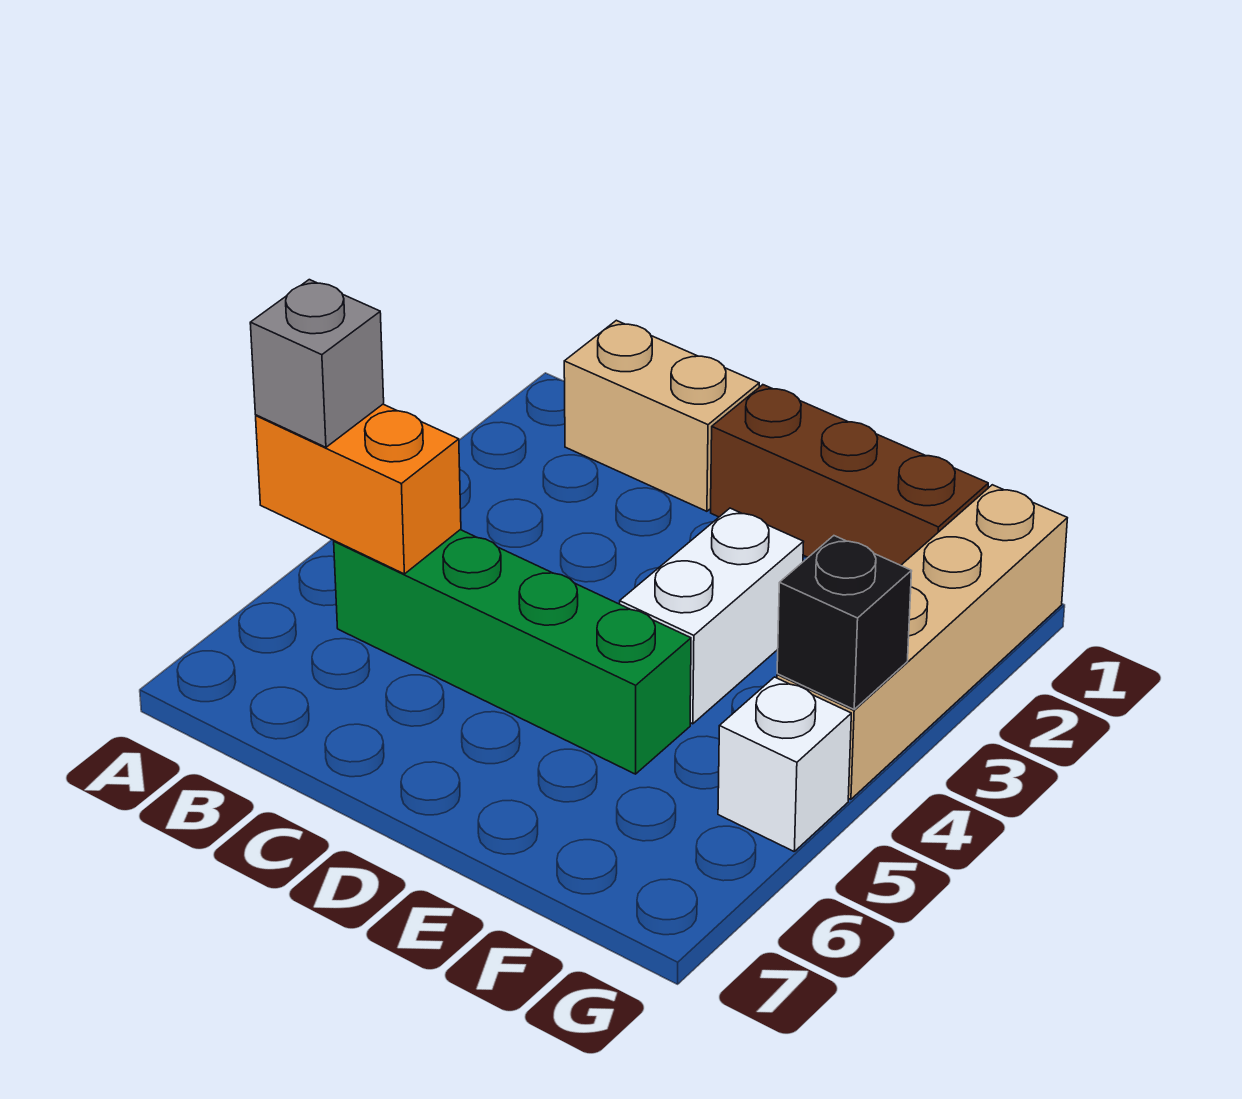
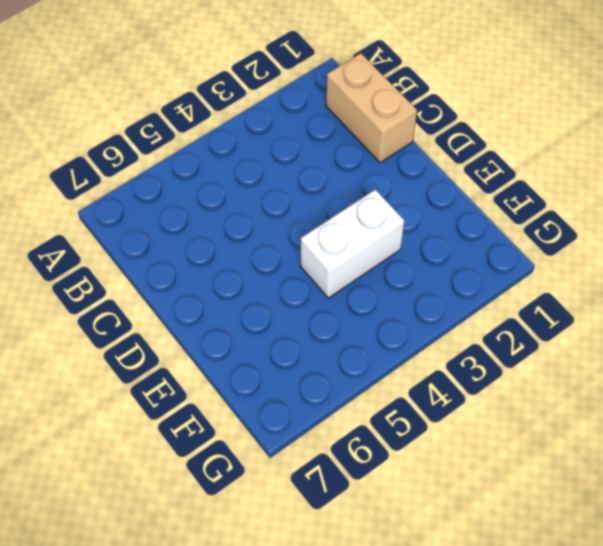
none -> green brick B5:E5 level 1
none -> brown brick D1:F1 level 1

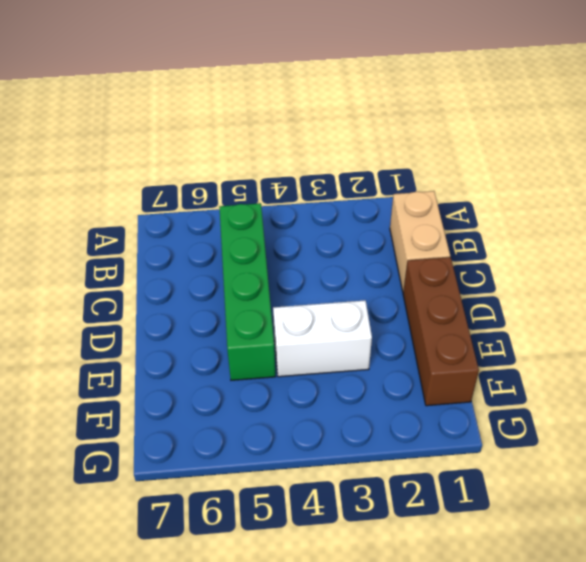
none -> tan brick G1:G4 level 1
none -> white brick G5 level 1

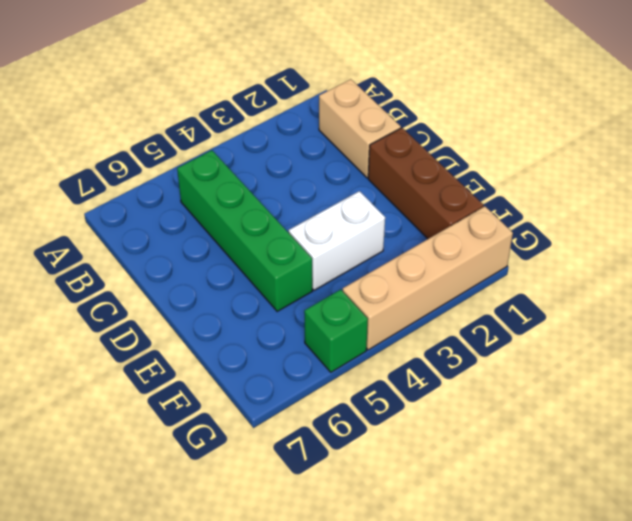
green brick G5 level 1 -> white brick G5 level 1
none -> orange brick A5:B5 level 2
none -> black brick G4 level 2

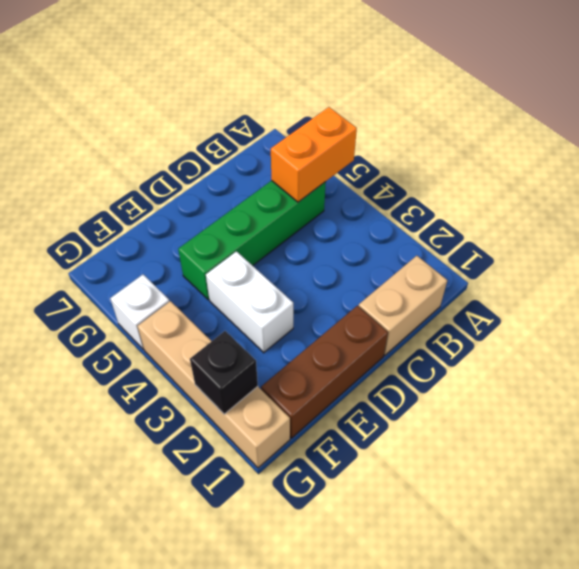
black brick G2 level 2 -> black brick G4 level 2
none -> grey brick A5 level 3

